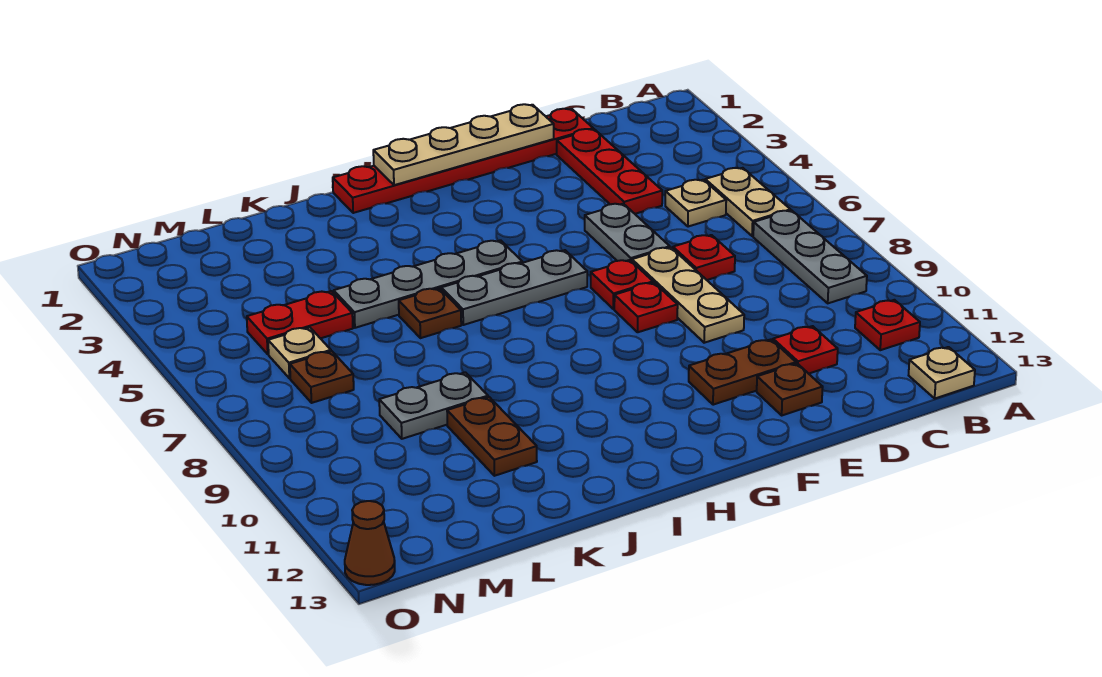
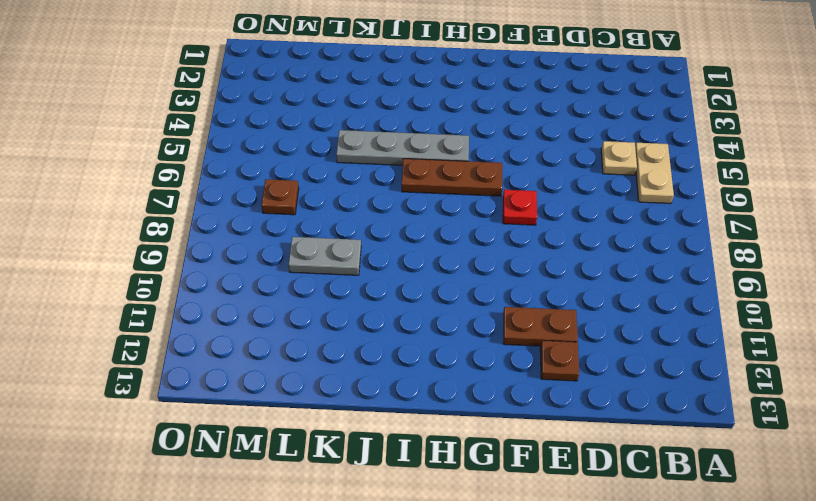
brown plate G6:I6 level 1 -> grey plate G6:I6 level 1
none -> grey plate B7:B9 level 1
none -> red plate B11 level 1
none -> tan plate B13 level 1

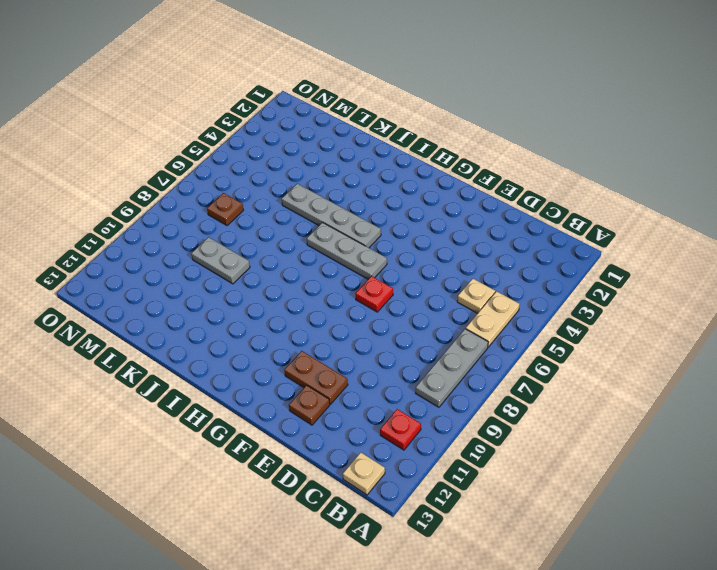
none -> red plate D1:I1 level 1
none -> red plate D2:D4 level 1
none -> red plate D7 level 1

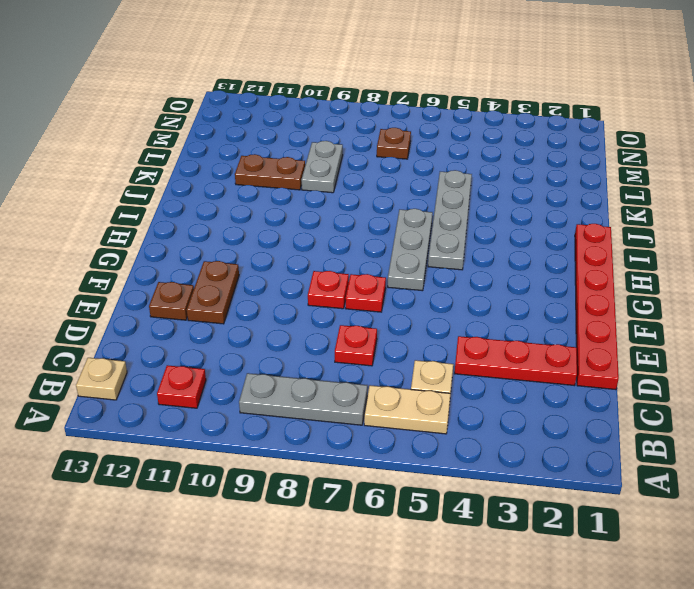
none -> red plate D11 level 1
none -> grey plate E5:E6 level 1
none -> tan plate E7:E9 level 1

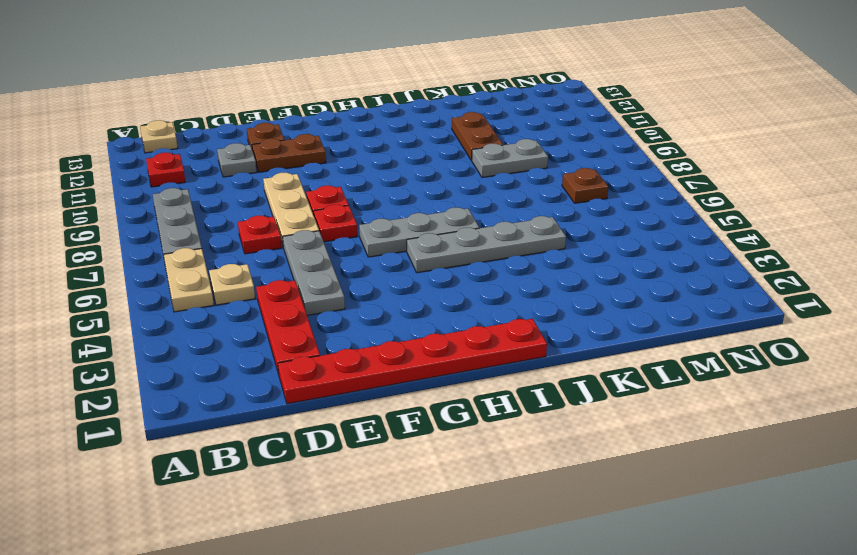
grey plate D11 level 1 -> red plate D11 level 1
grey plate E4:E6 level 1 -> grey plate E5:E6 level 1
none -> brown plate J6 level 1
none -> red plate L5:M5 level 1
none -> tan plate M6 level 1

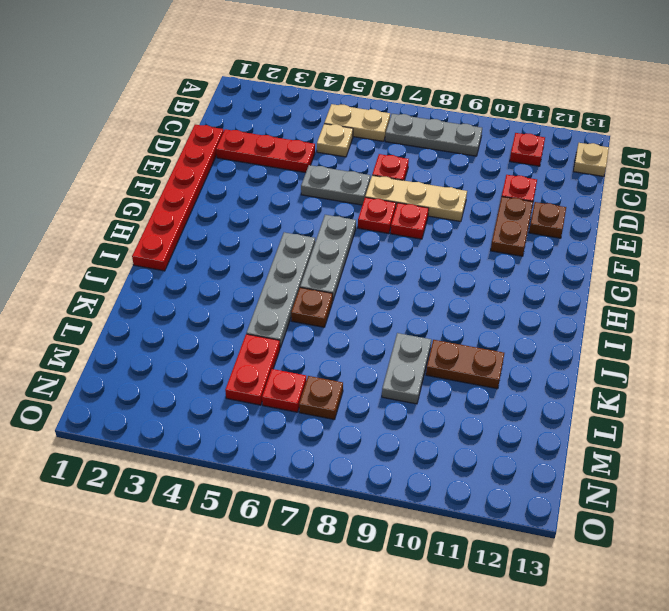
red plate M6 level 1 -> tan plate M6 level 1
none -> brown cone O13 level 1
none -> tan plate E1:H1 level 2

